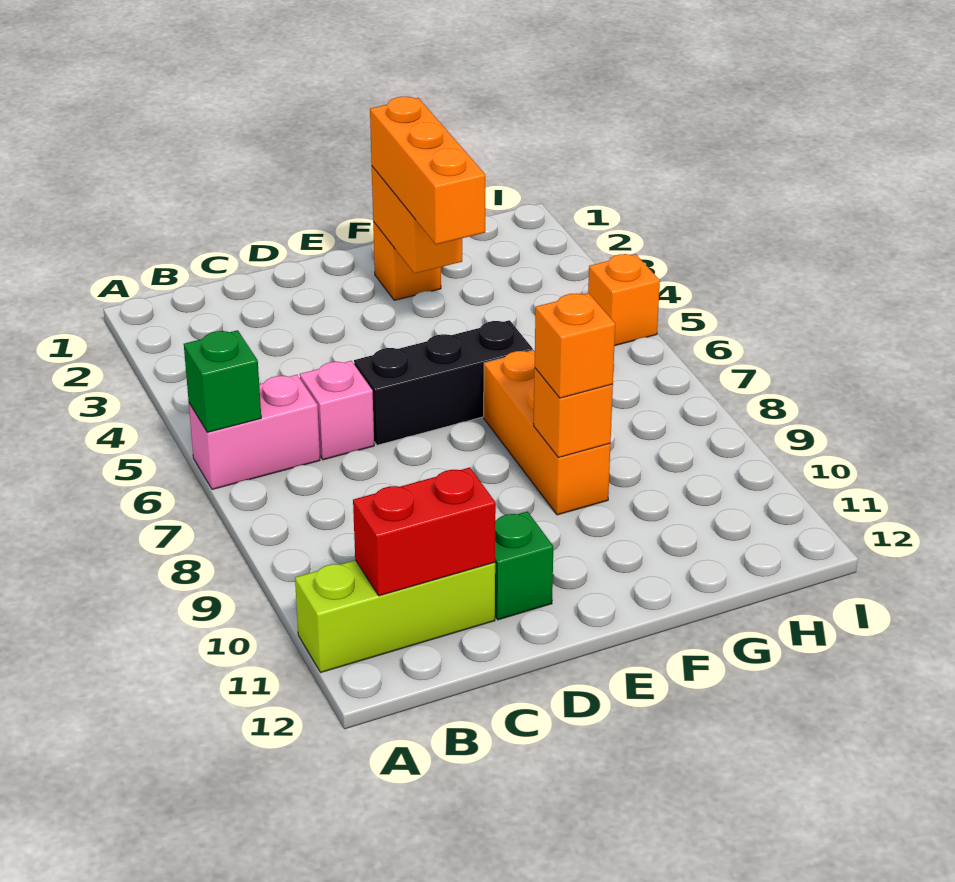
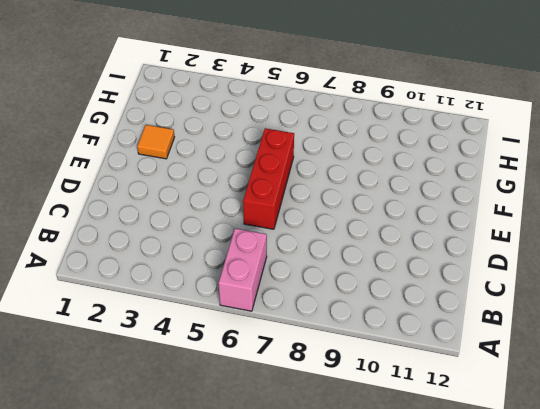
red brick D6:F6 level 1 -> black brick D6:F6 level 1
orange tile F2 level 1 -> orange brick F2 level 1
none -> lime brick A11:C11 level 1
none -> pink brick C6 level 1
none -> green brick D11 level 1

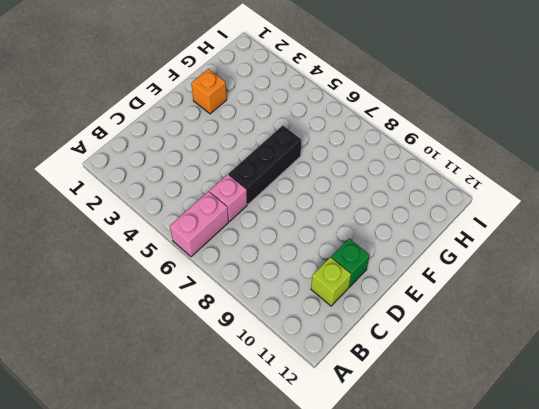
lime brick C11 level 1 -> lime brick A11:C11 level 1
none -> orange brick F7:F9 level 1
none -> orange brick I5 level 1
none -> green brick A6 level 2

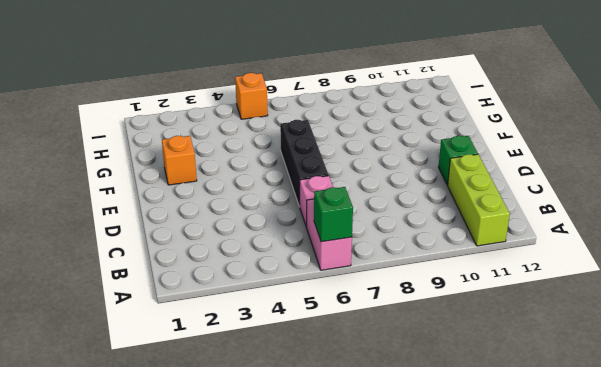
none -> orange brick F7:F9 level 1
none -> red brick B11:C11 level 2
none -> orange brick F2:F3 level 2

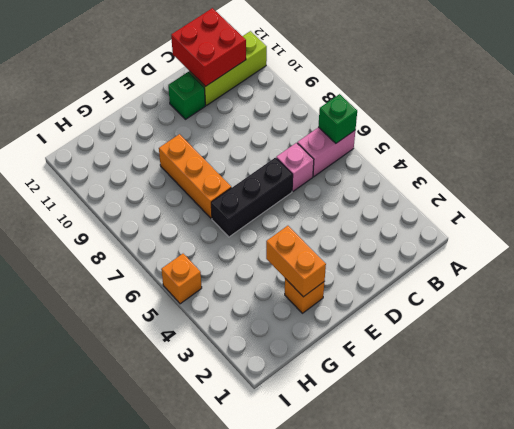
red brick B11:C12 level 2 -> red brick B11:C11 level 2
none -> orange brick F9 level 2
none -> orange brick F2:F4 level 3
none -> orange brick F9 level 3

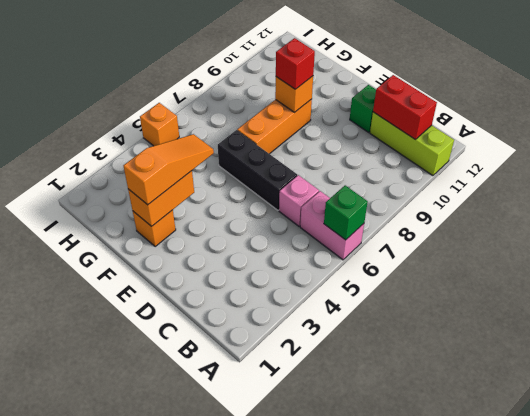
orange slope F2:F4 level 3 top 2 -> orange brick F2:F4 level 3
red brick F9 level 3 -> orange brick F9 level 3

